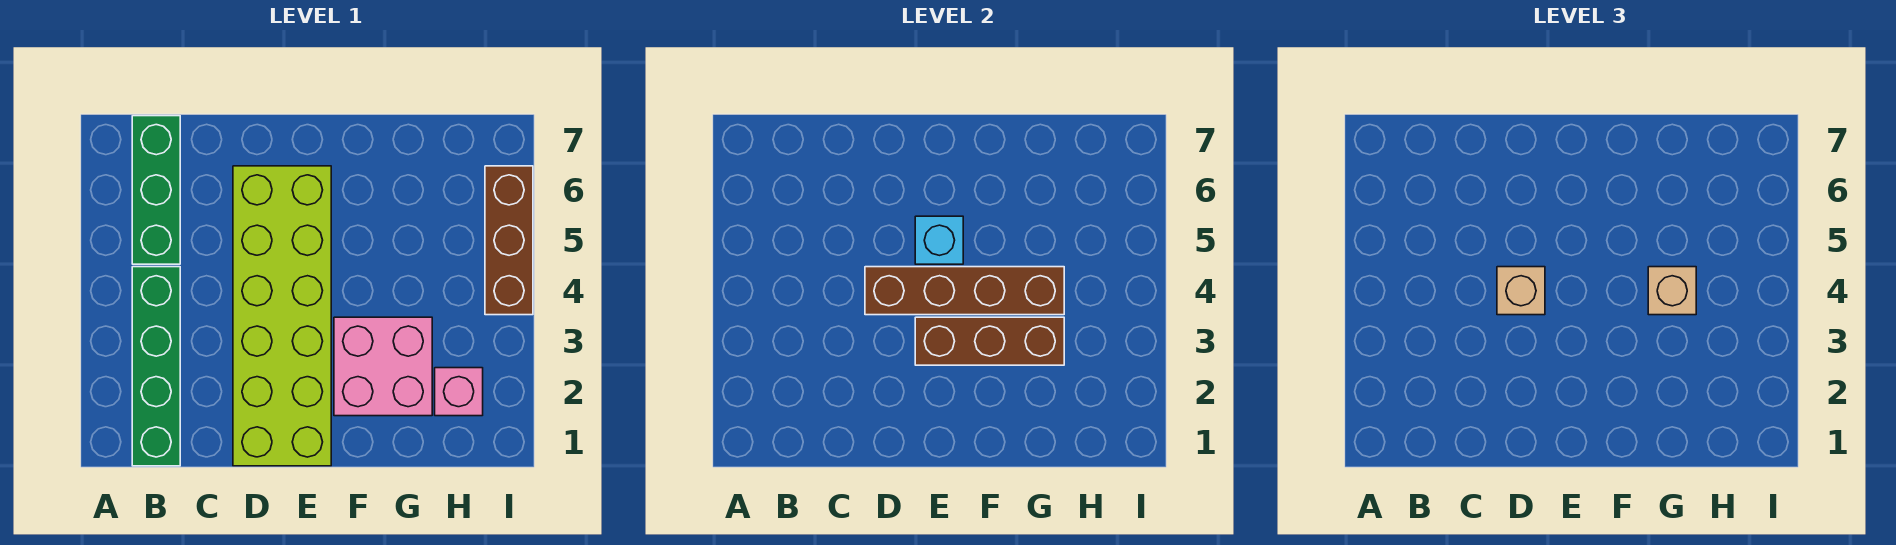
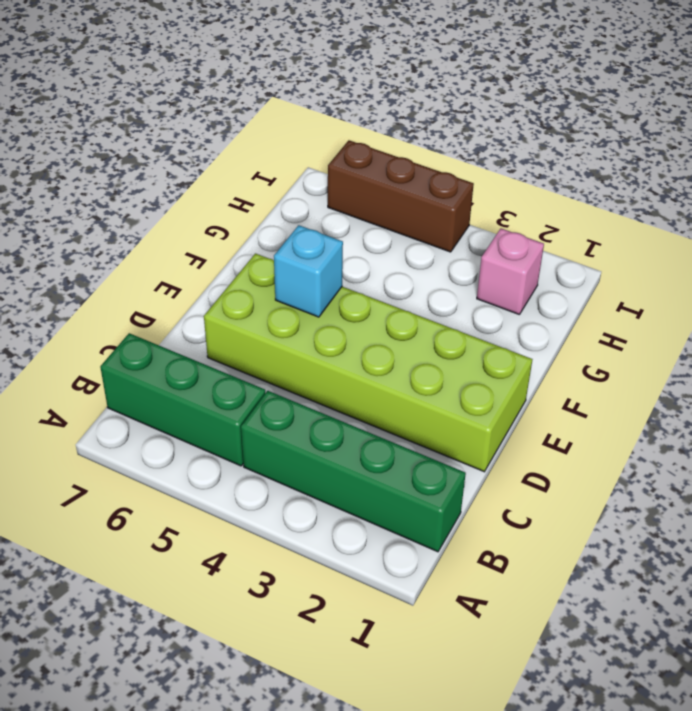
none -> pink brick F2:G3 level 1
none -> brown brick D4:G4 level 2

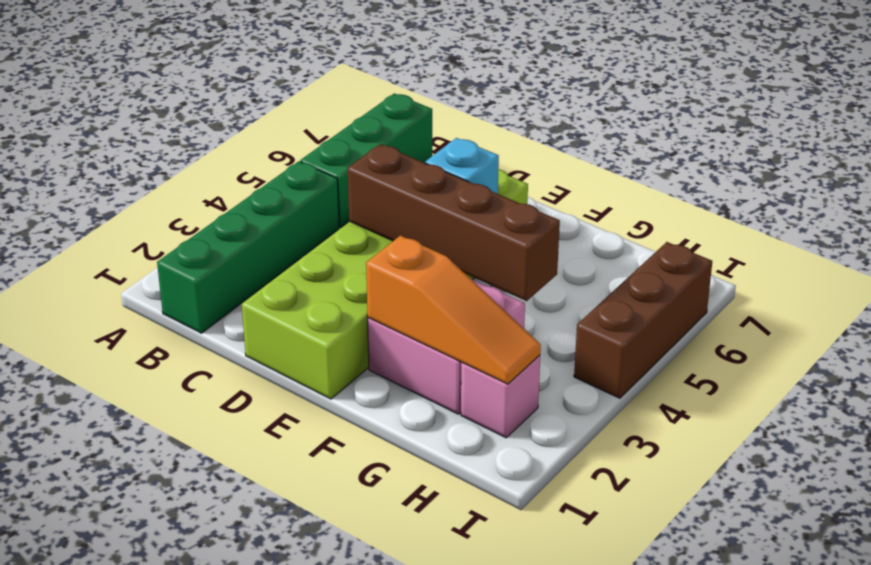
orange slope F2:H2 level 2 top F -> none
none -> brown brick E3:G3 level 2
none -> tan brick D4 level 3

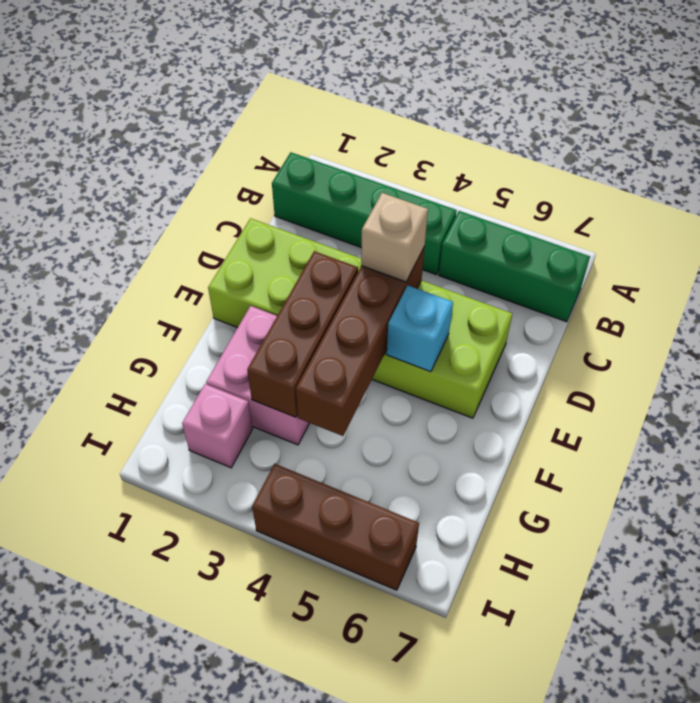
none -> tan brick G4 level 3

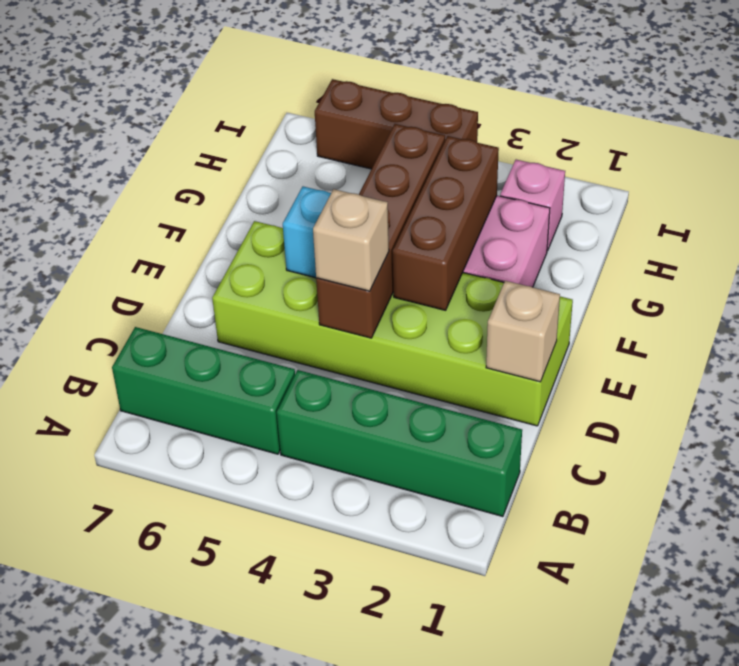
tan brick D1 level 2 -> tan brick G4 level 3

